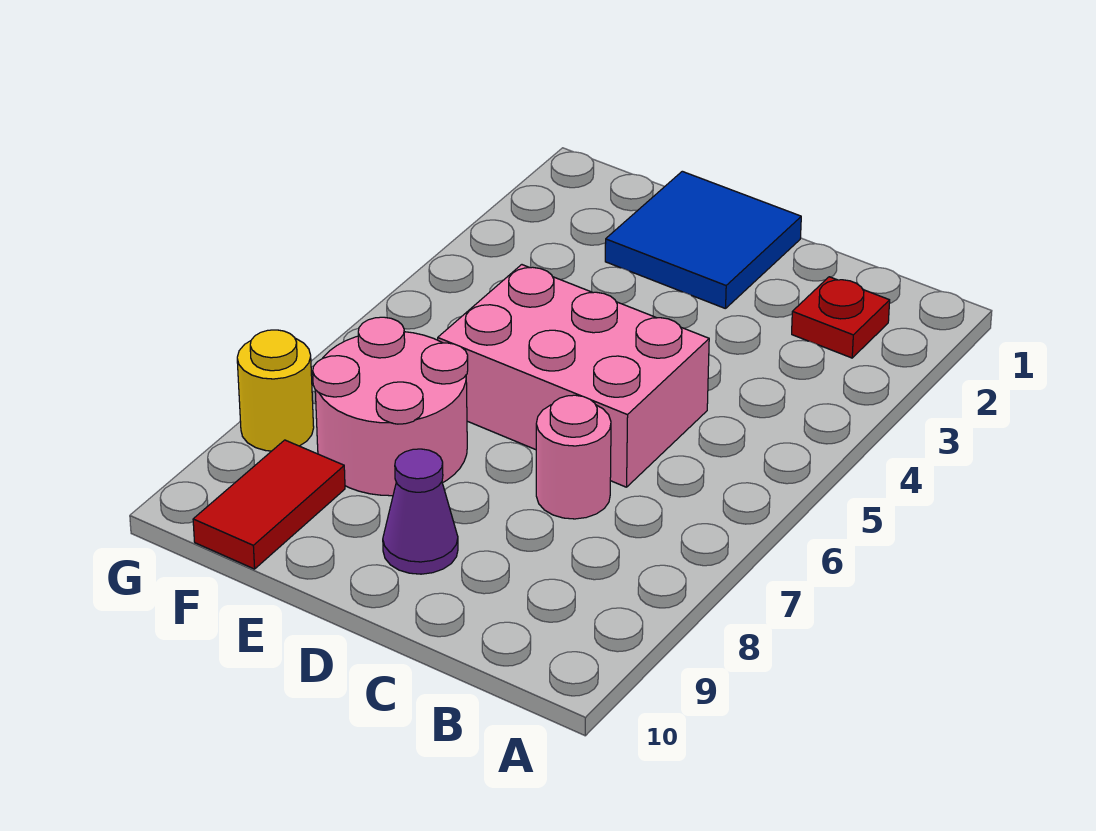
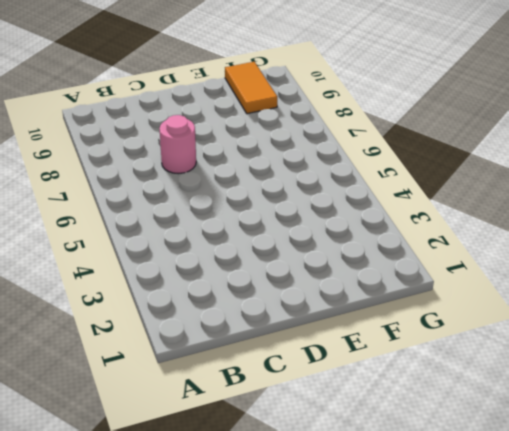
orange tile F9:F10 level 1 -> red tile F9:F10 level 1
none -> red plate B2 level 1
none -> pink brick C5:E6 level 1

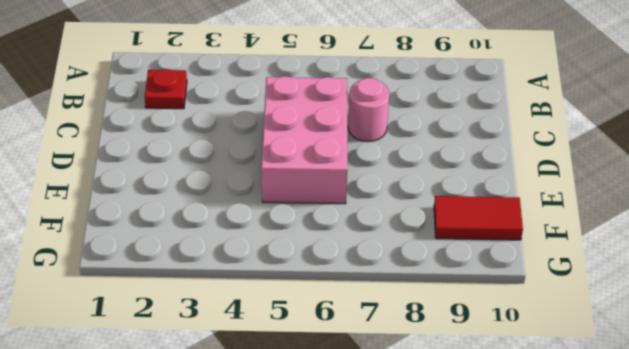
none -> blue tile D1:E2 level 1
none -> purple cone D9 level 1

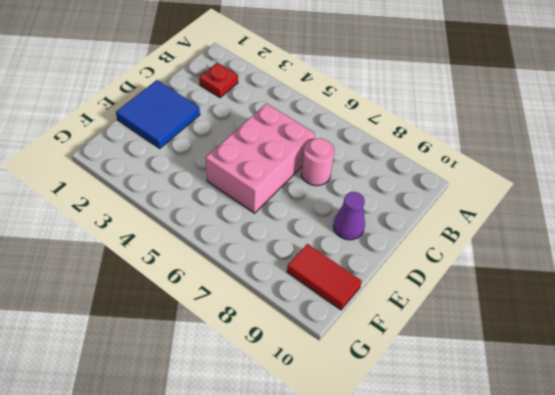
none -> pink round brick E7:F8 level 1
none -> yellow round brick G8 level 1

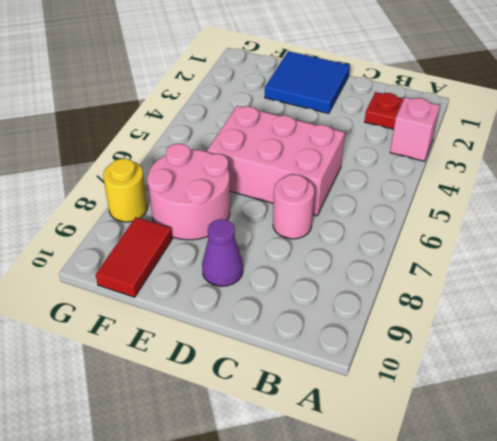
pink brick A3 level 1 -> none

